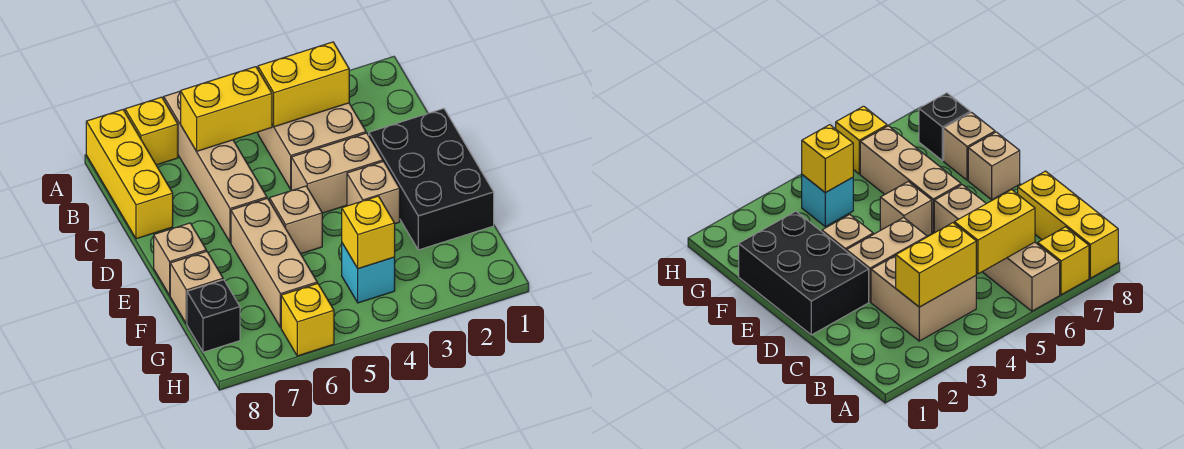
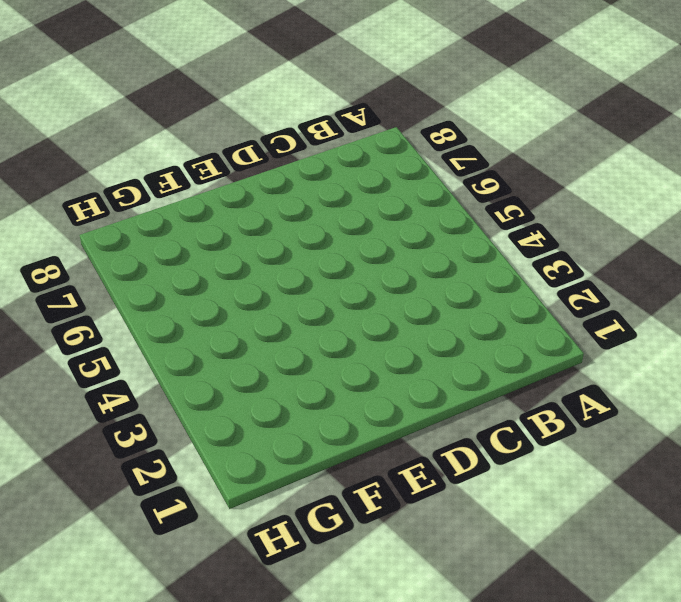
none -> tan brick A6:D6 level 1
none -> yellow brick A7 level 1
none -> yellow brick A8:C8 level 1

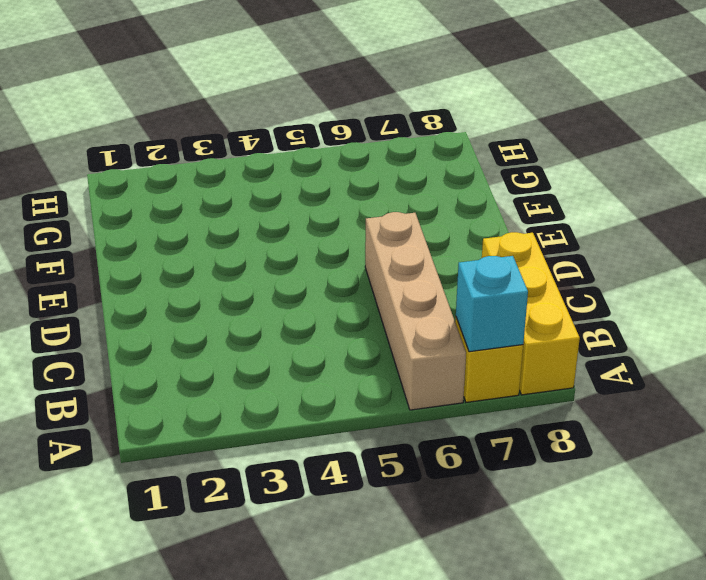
cyan brick A7 level 2 -> cyan brick G4 level 1
none -> tan brick B3:C4 level 1
none -> black brick D1:F2 level 1
none -> tan brick D3:D4 level 1

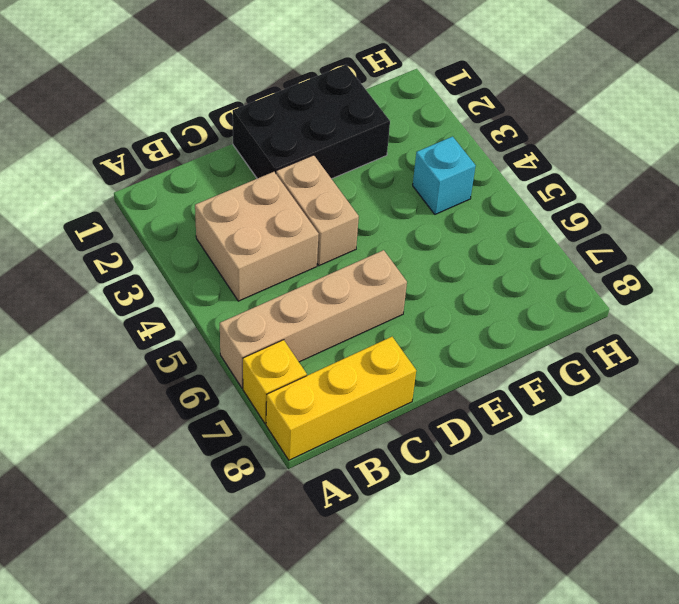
none -> tan brick E3 level 1
none -> tan brick E5 level 1
none -> tan brick E6:G6 level 1

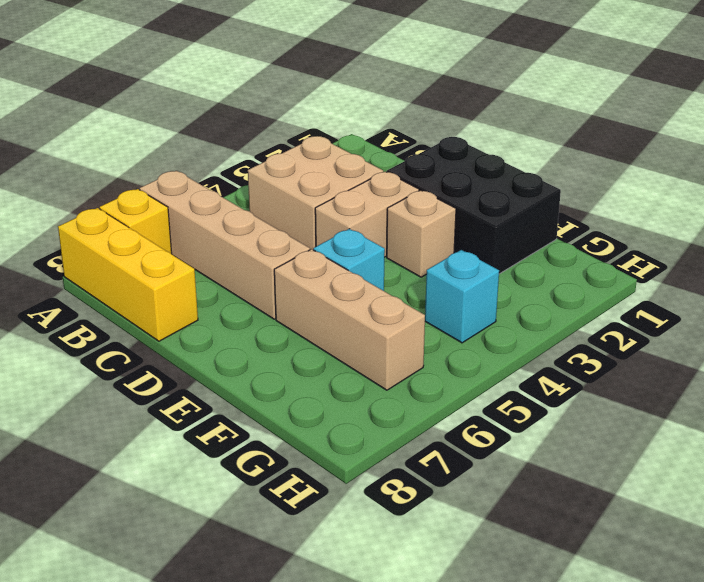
cyan brick E5 level 1 -> tan brick E5 level 1
none -> tan brick E8 level 1
none -> tan brick F8 level 1
none -> black brick G8 level 1

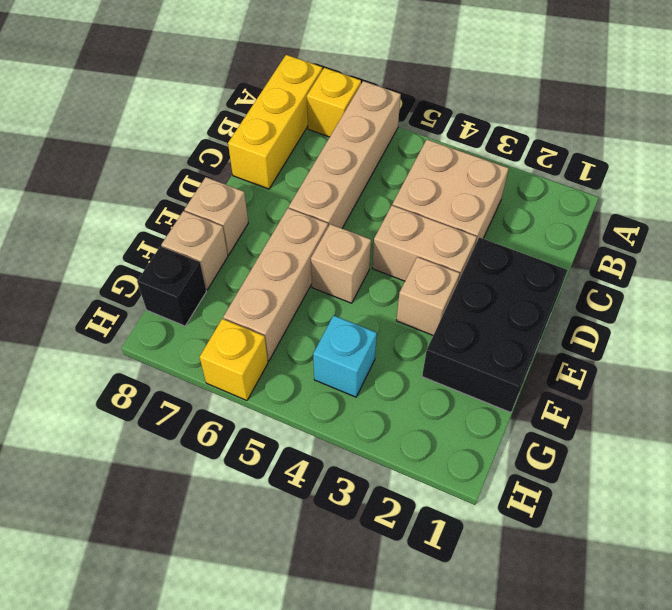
none -> yellow brick B3:B4 level 2
none -> yellow brick B5:B6 level 2
none -> yellow brick G4 level 2

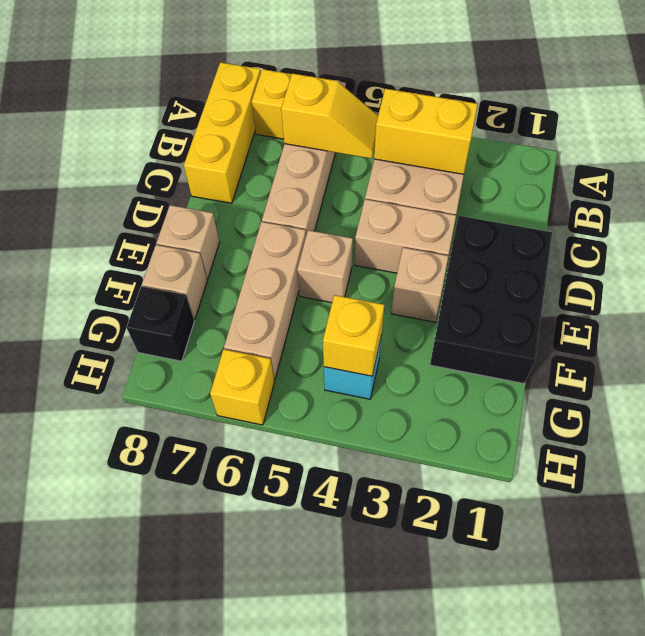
yellow slope B5:B6 level 2 top 6 -> yellow brick B5:B6 level 2

